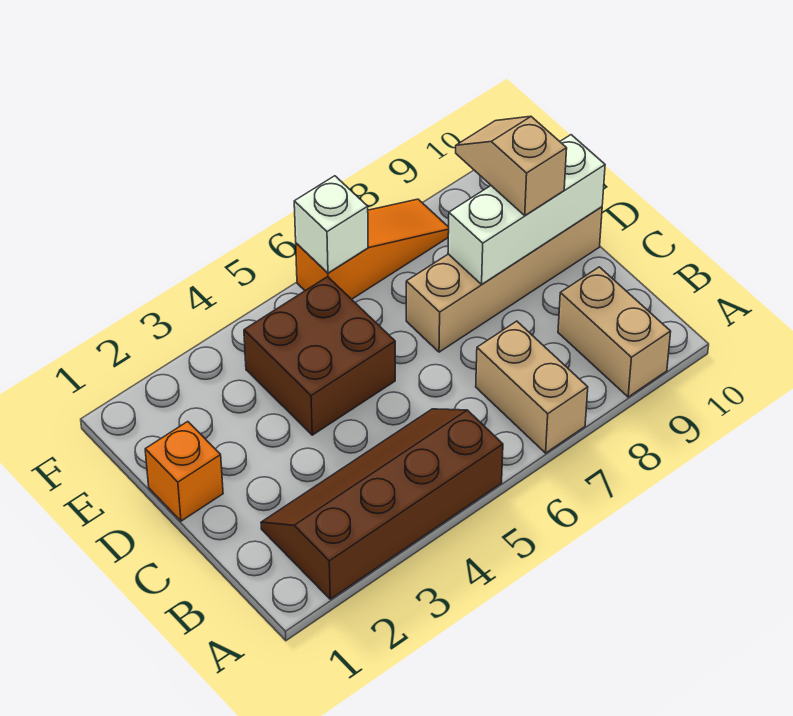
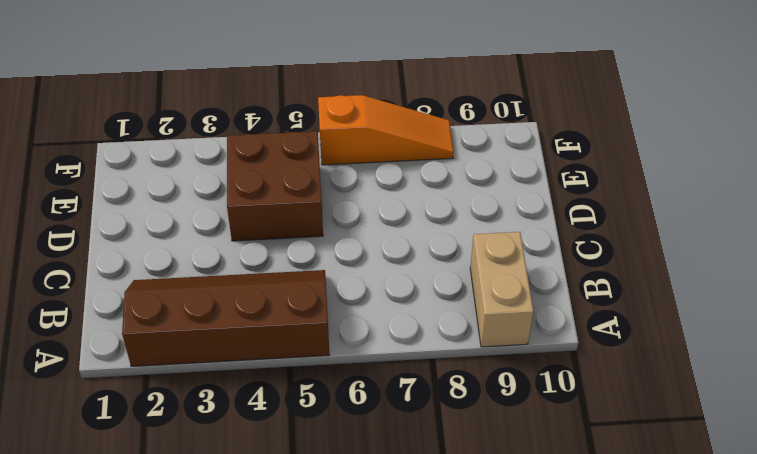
none -> tan brick A7:B7 level 1
none -> orange brick D1 level 1

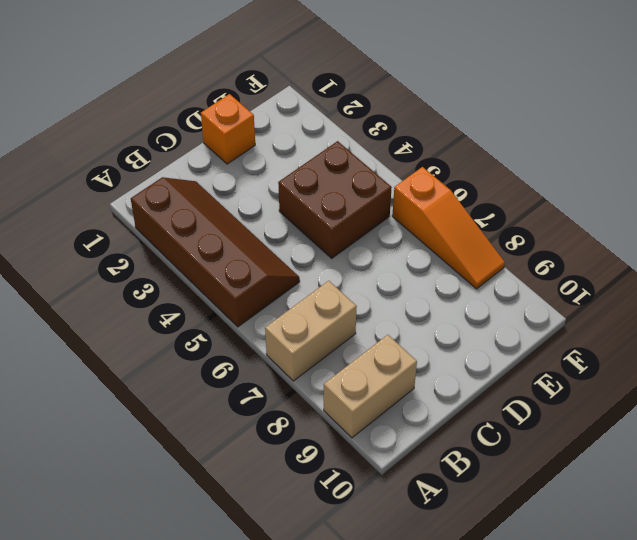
none -> tan brick D7:D10 level 1
none -> white brick D8:D10 level 2

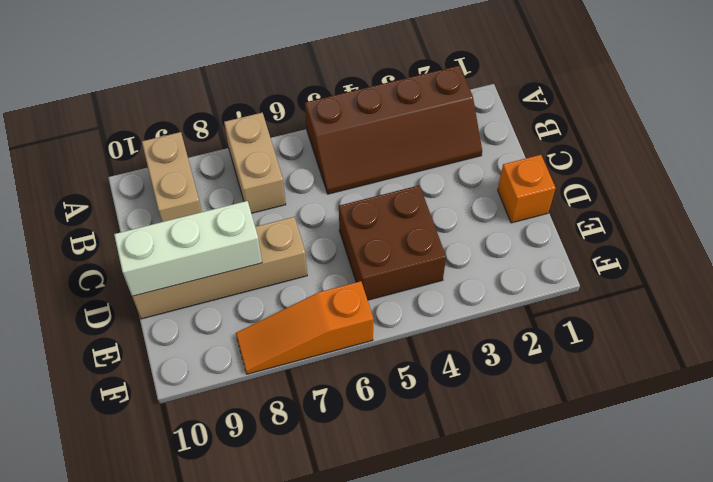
none -> white brick F6 level 2
none -> tan slope D9:E9 level 3 top D

